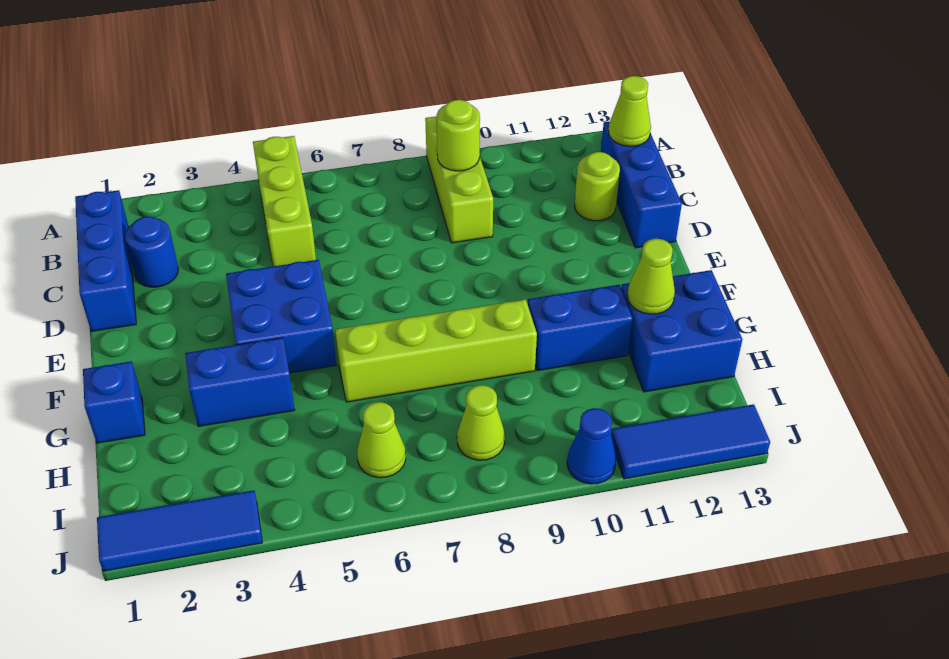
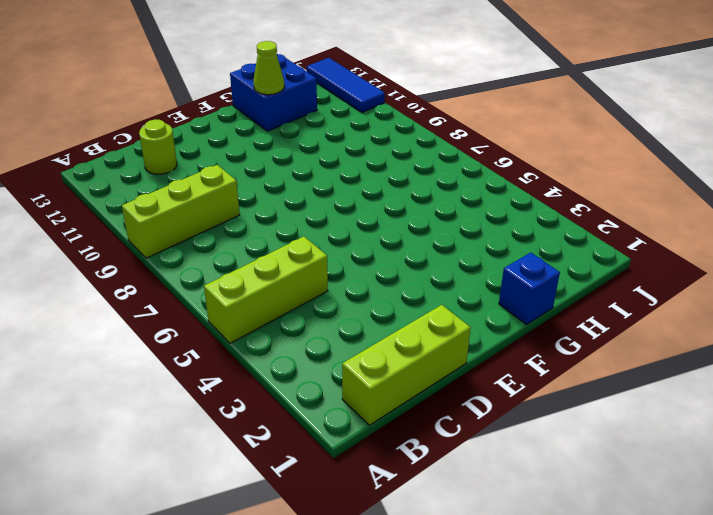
lime brick B1:D1 level 1 -> blue brick B1:D1 level 1
none -> blue brick B13:D13 level 1
none -> blue round brick C2 level 1
none -> blue brick E4:F5 level 1

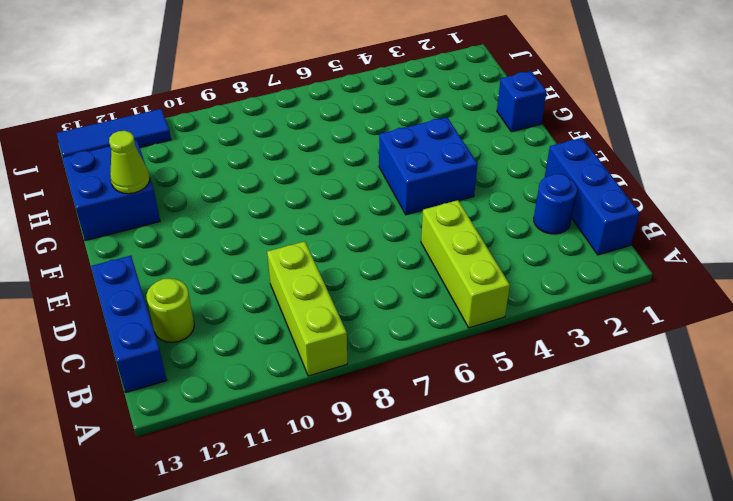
none -> blue brick G3:G4 level 1
none -> lime brick G6:G9 level 1
none -> blue brick G10:G11 level 1

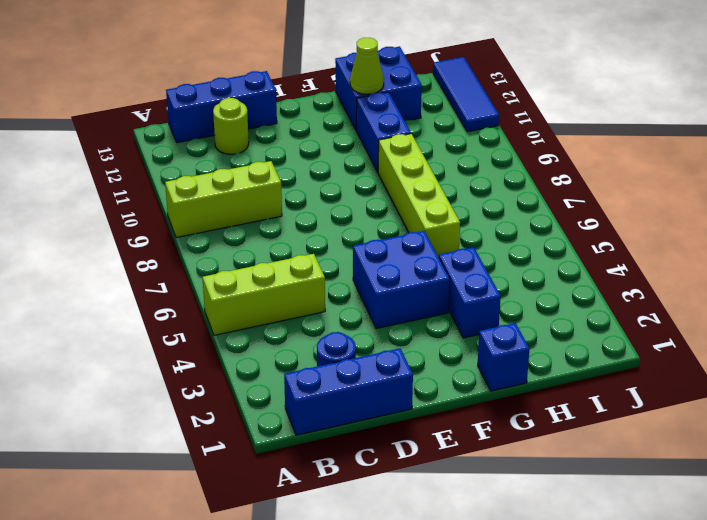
none -> lime cone I6 level 1
none -> lime cone I8 level 1
none -> blue tile J1:J3 level 1

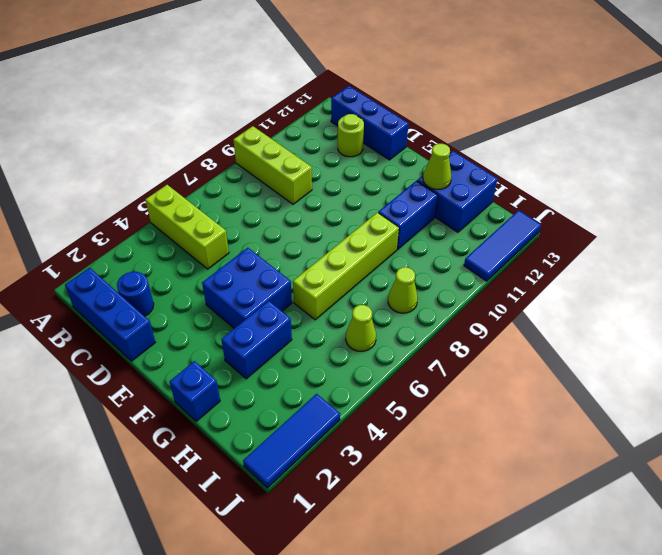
none -> blue cone J10 level 1
none -> lime round brick B9 level 2
none -> lime cone B13 level 2

